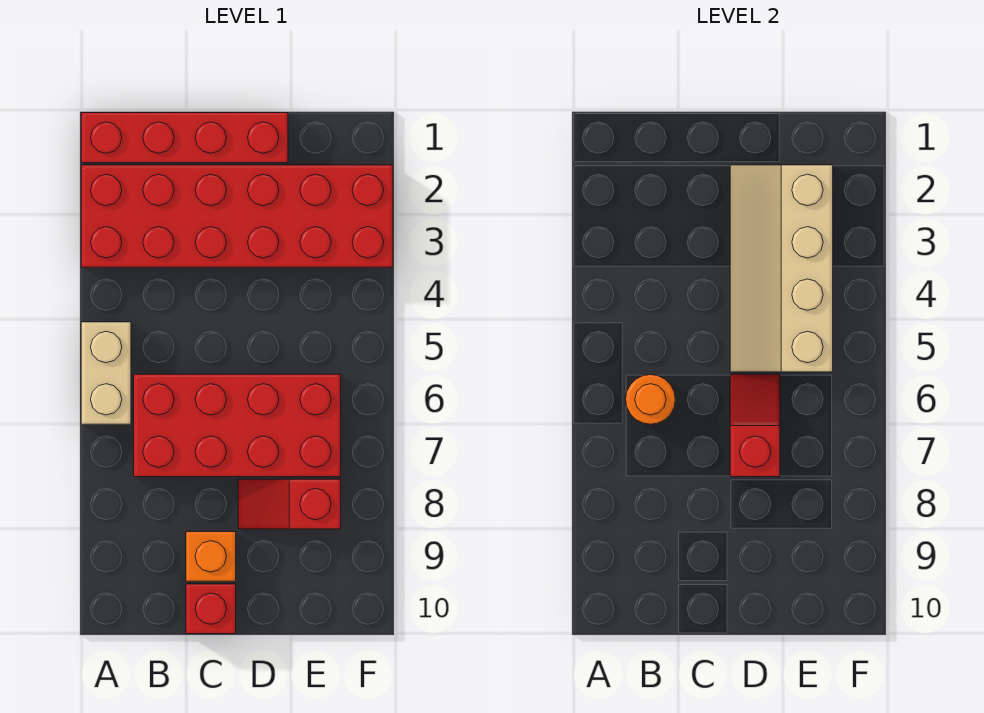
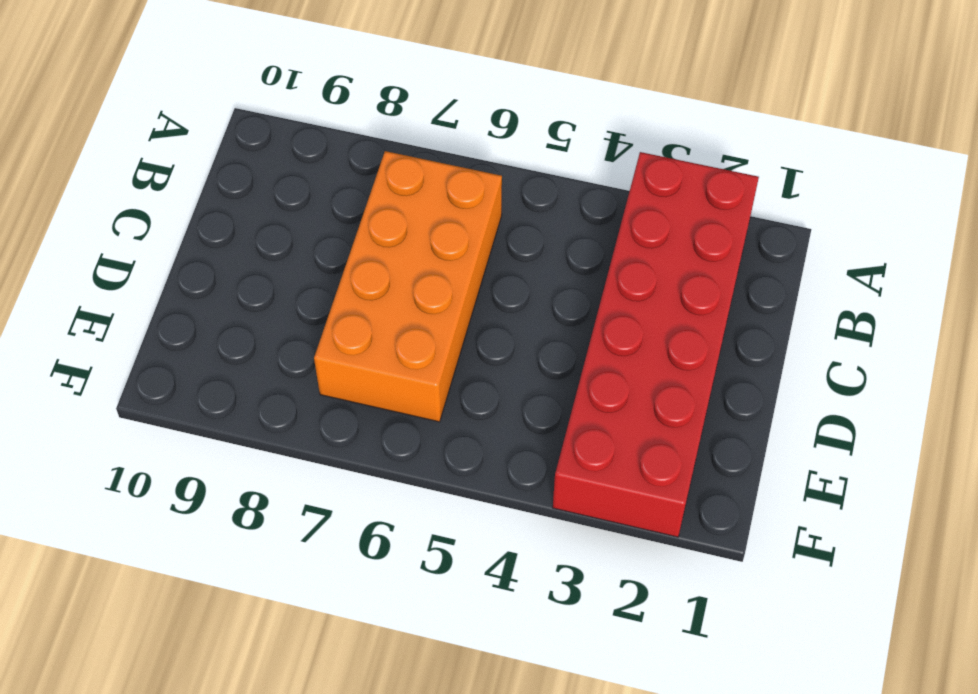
orange brick B6:E7 level 1 -> red brick B6:E7 level 1
none -> red brick A1:D1 level 1
none -> tan brick A5:A6 level 1

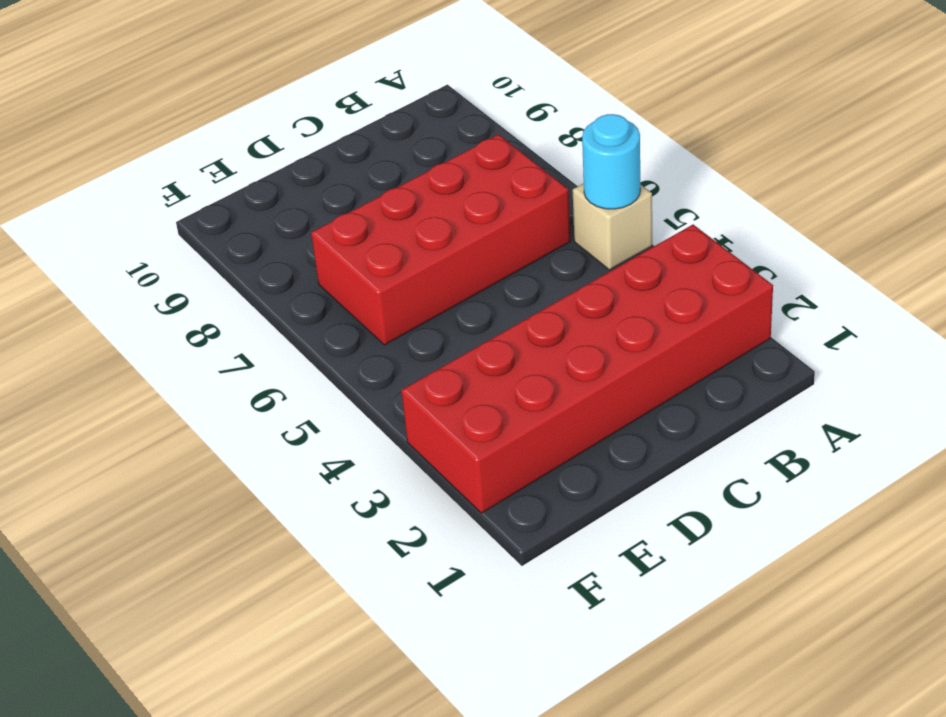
tan brick A5 level 1 -> tan brick A5:A6 level 1
cyan round brick A5 level 2 -> none
none -> red brick A1:D1 level 1
none -> orange brick C9 level 1

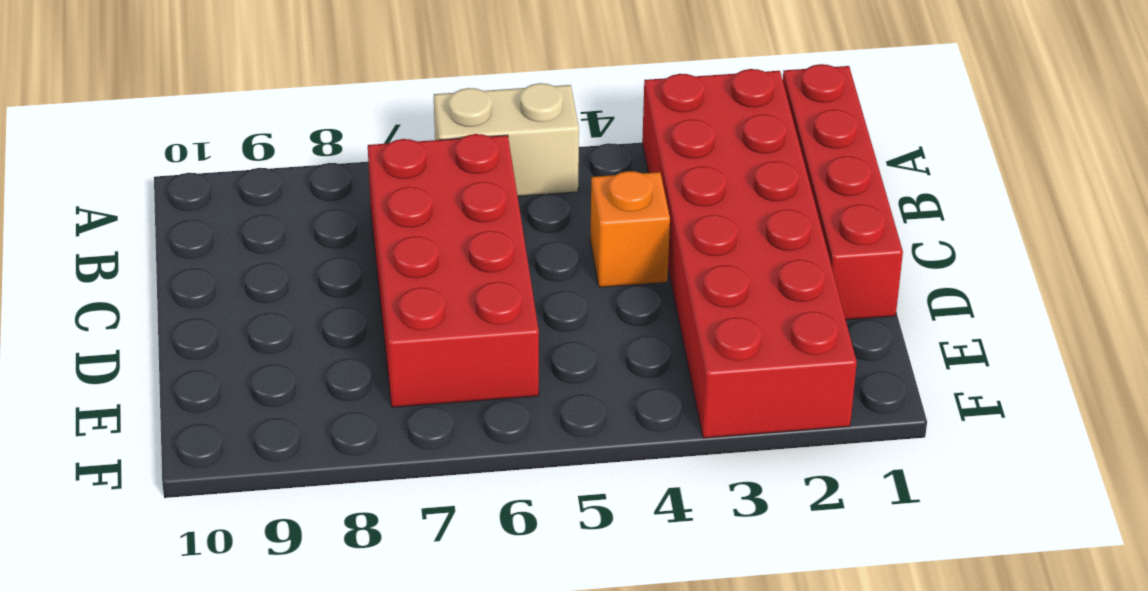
orange brick C4 level 1 -> orange brick C9 level 1
none -> red brick C10 level 1
none -> red slope D8:E8 level 1 top E

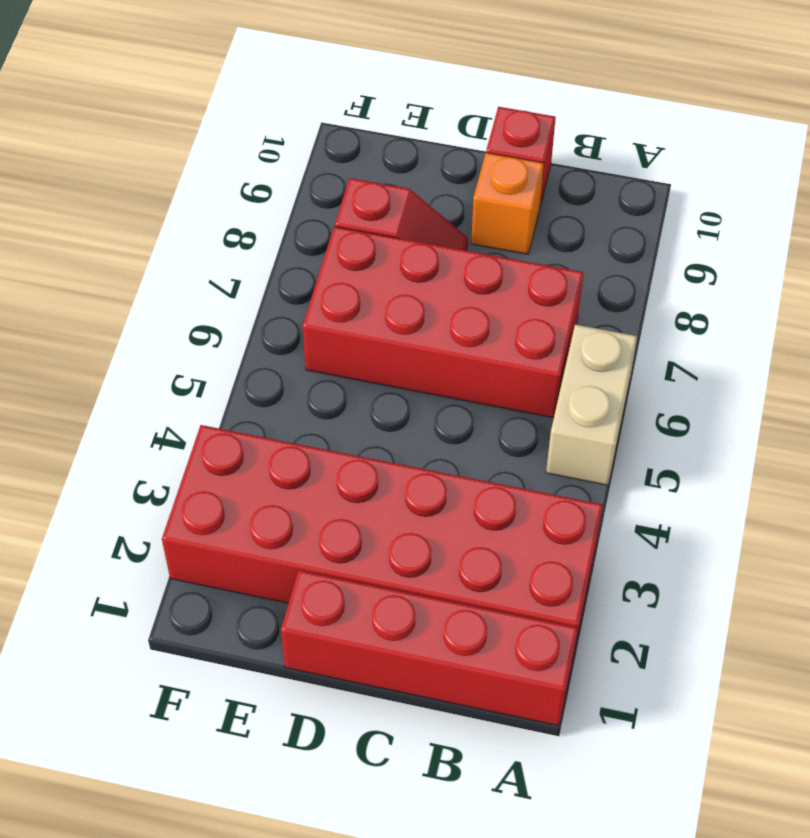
none -> orange round brick B6 level 2
none -> tan slope D2:E5 level 2 top E

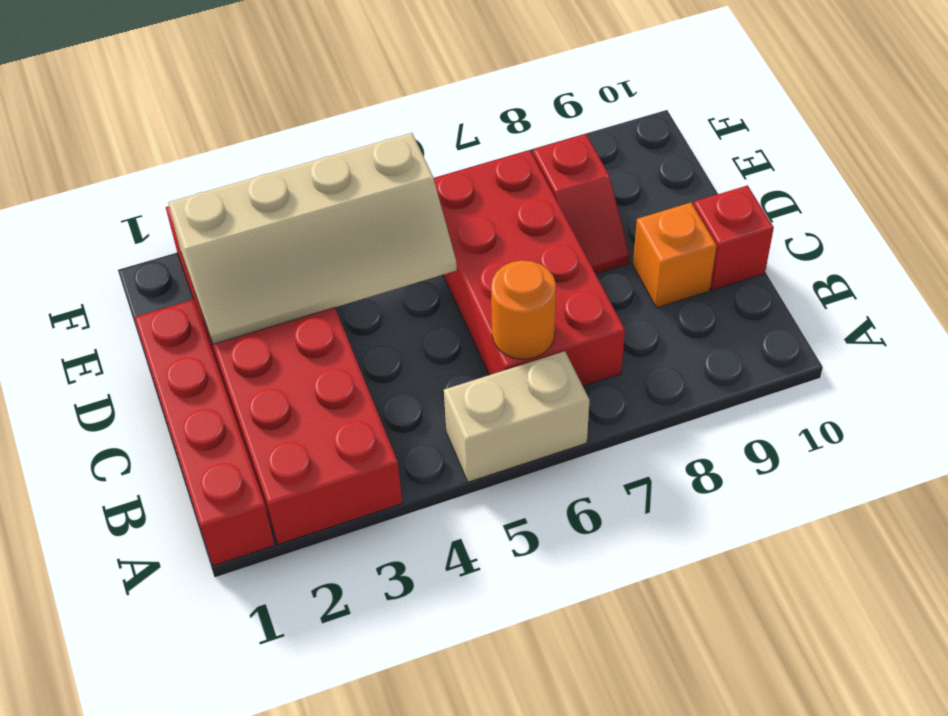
none -> red slope D6:D7 level 2 top 7

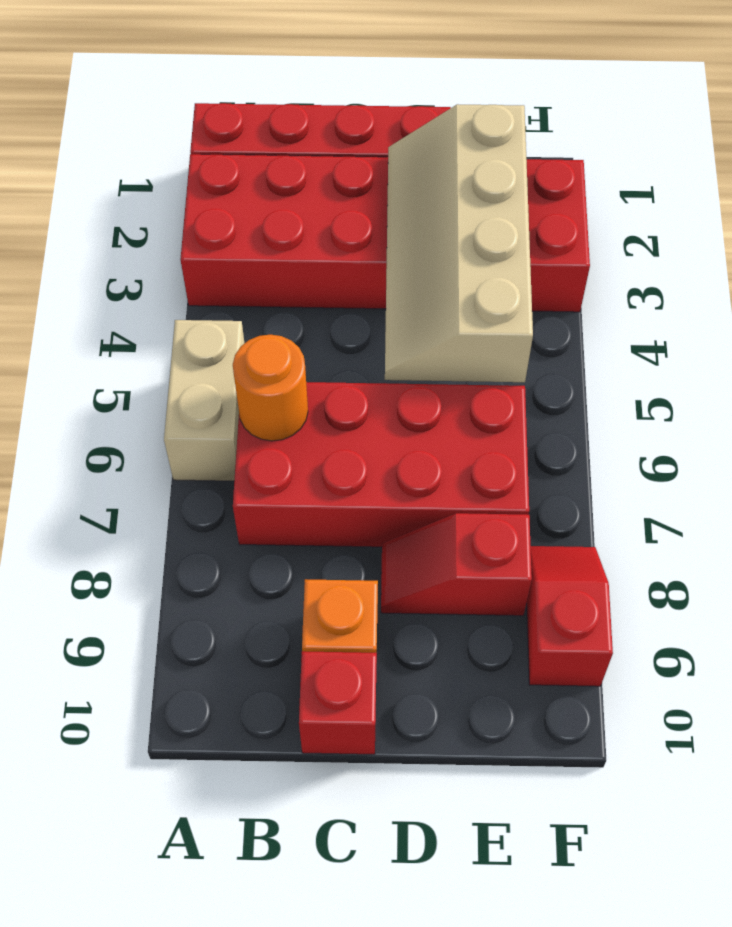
red slope F8:F9 level 1 top 9 -> red slope D6:D7 level 2 top 7

